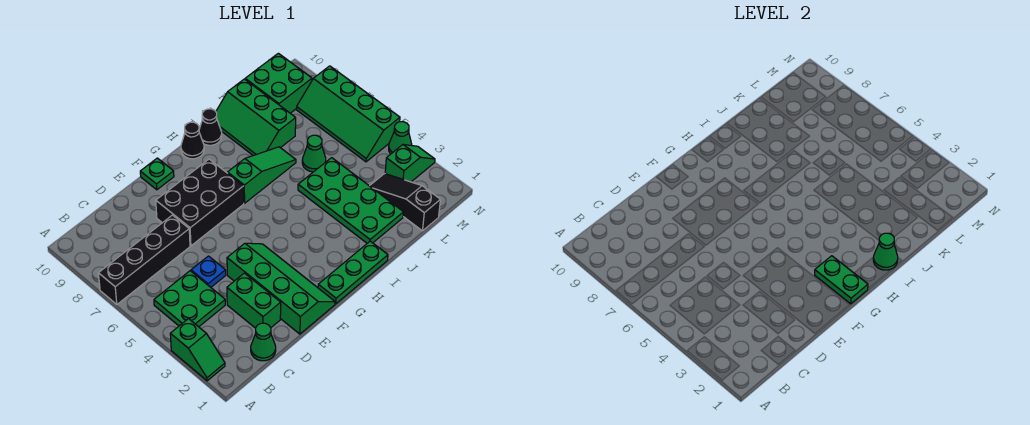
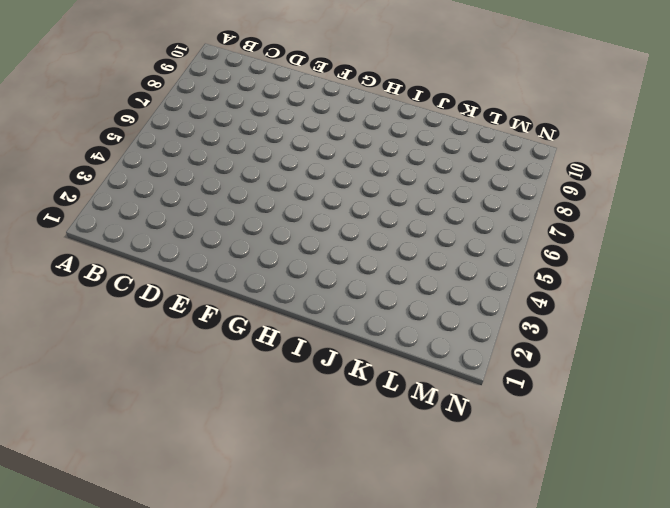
none -> green slope A2:A3 level 1 top 3
none -> black brick A7:D7 level 1
none -> green plate B4:C5 level 1

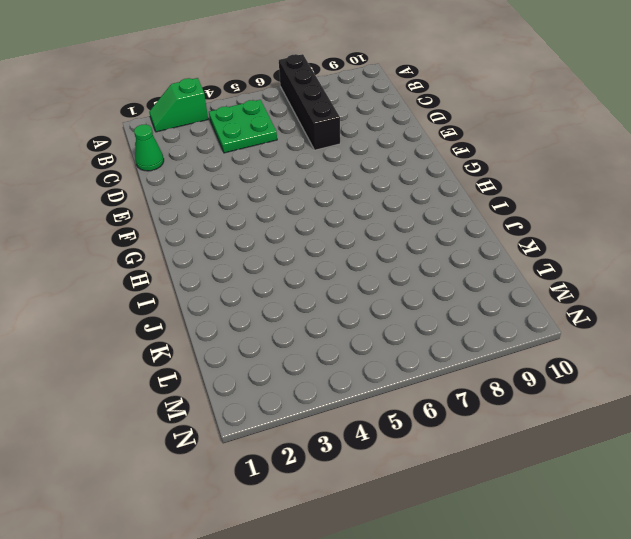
none -> green brick D2:D3 level 1
none -> blue plate D5 level 1
none -> green slope E1:F4 level 1 top E

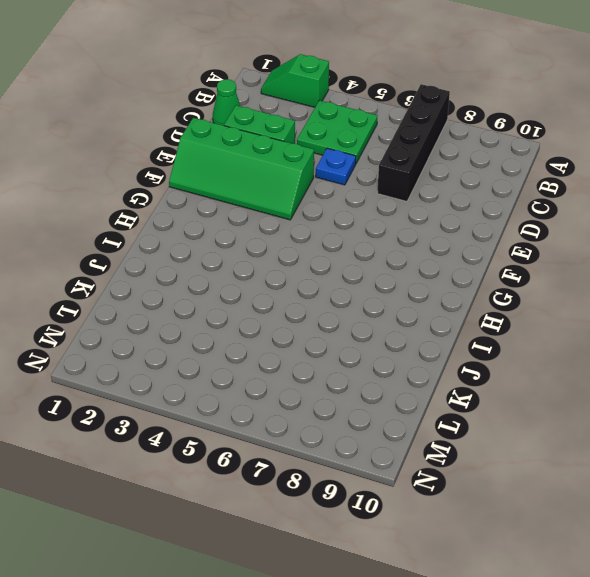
none -> black brick E7:G8 level 1
none -> green plate F10 level 1
none -> green plate G1:I1 level 1

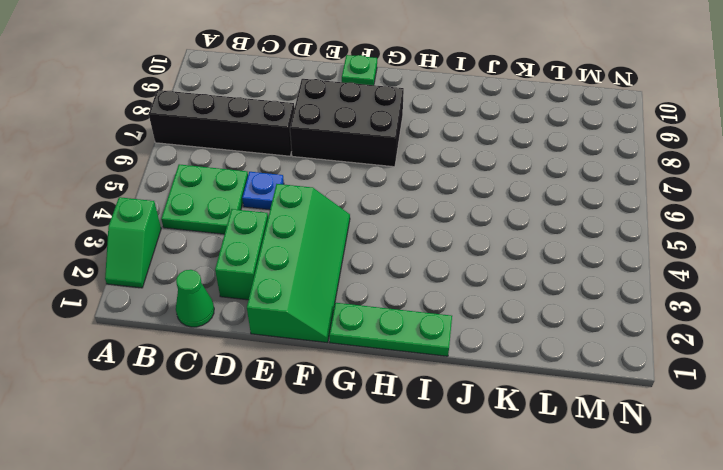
none -> green slope H7:J7 level 1 top H
none -> black cone H10 level 1
none -> black cone I10 level 1

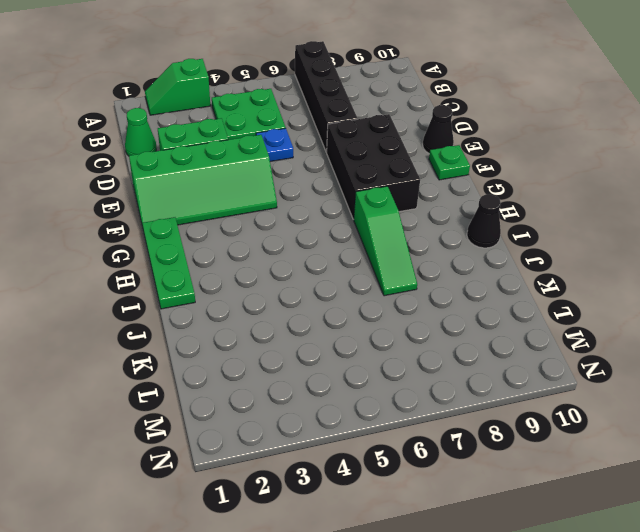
black cone E10 level 1 -> black cone H10 level 1
none -> green plate J2:K5 level 1
none -> green slope J8:K10 level 1 top K
none -> green cone K6 level 1

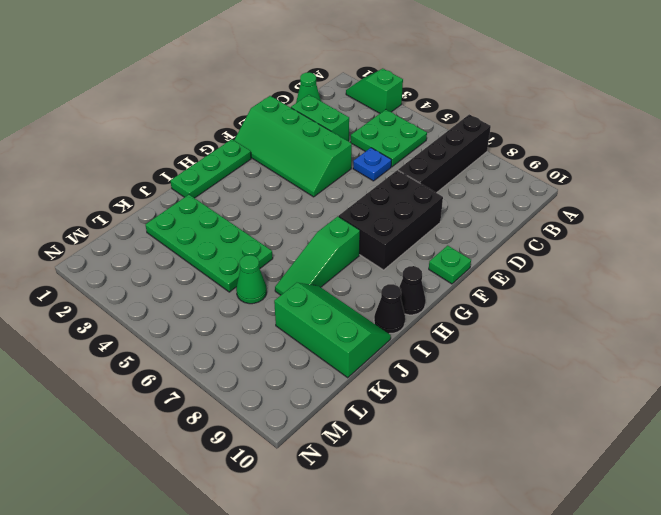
none -> black slope L1:L3 level 1 top 1
none -> green brick L9:M10 level 1
none -> green slope M3:N3 level 1 top M

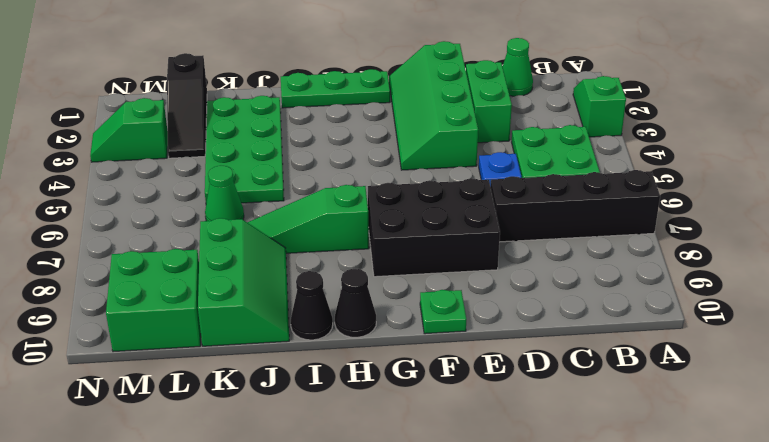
none -> green slope M5:N8 level 1 top N
none -> green cone N4 level 1
none -> green plate G1:G2 level 2

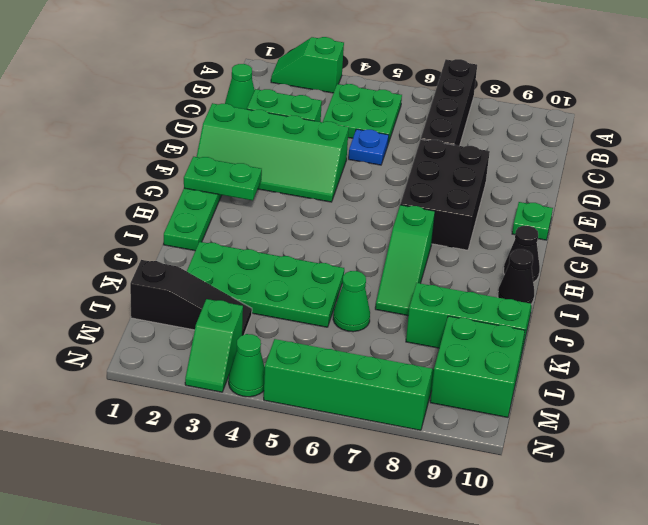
none -> green cone I1 level 2

